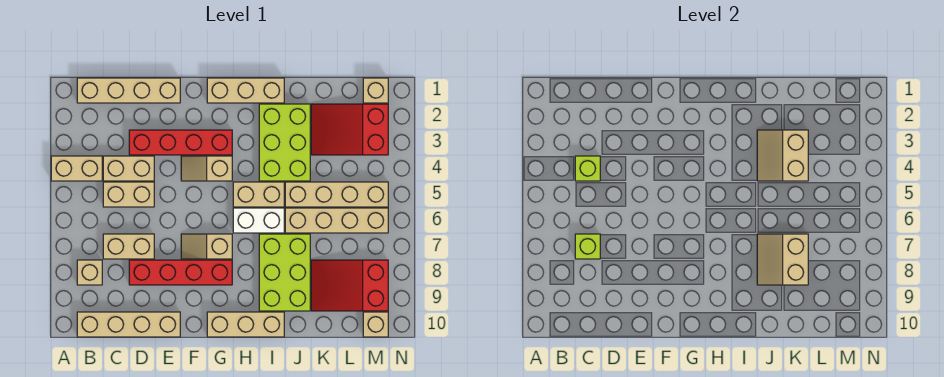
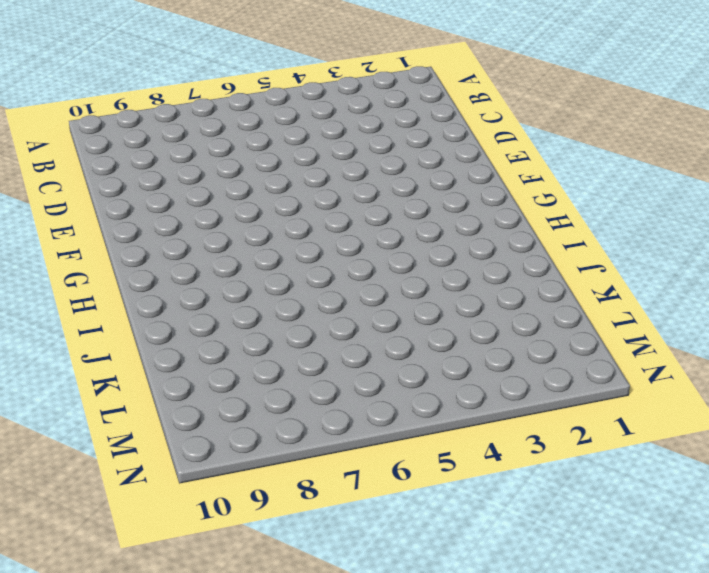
none -> tan brick A4:B4 level 1
none -> tan brick B1:E1 level 1
none -> tan brick B8 level 1

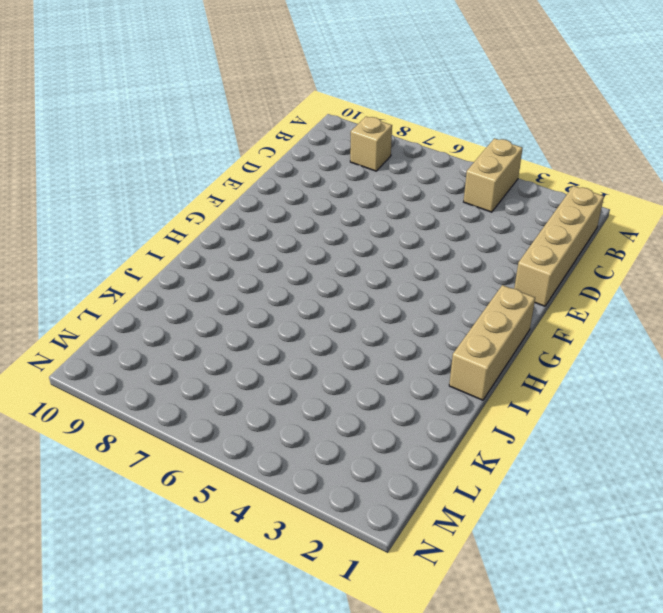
none -> tan brick B10:E10 level 1
none -> tan brick C4:D4 level 1
none -> tan brick C5:D5 level 1

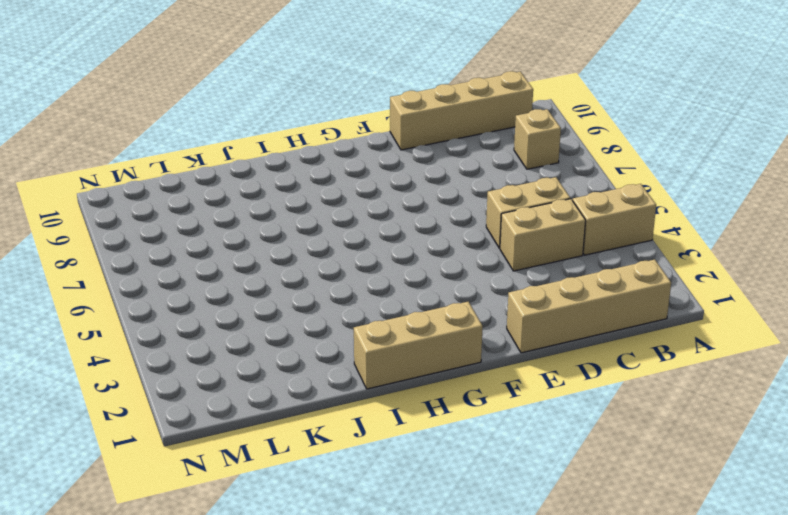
none -> tan brick C7:D7 level 1
none -> red brick D3:G3 level 1
none -> red brick D8:G8 level 1

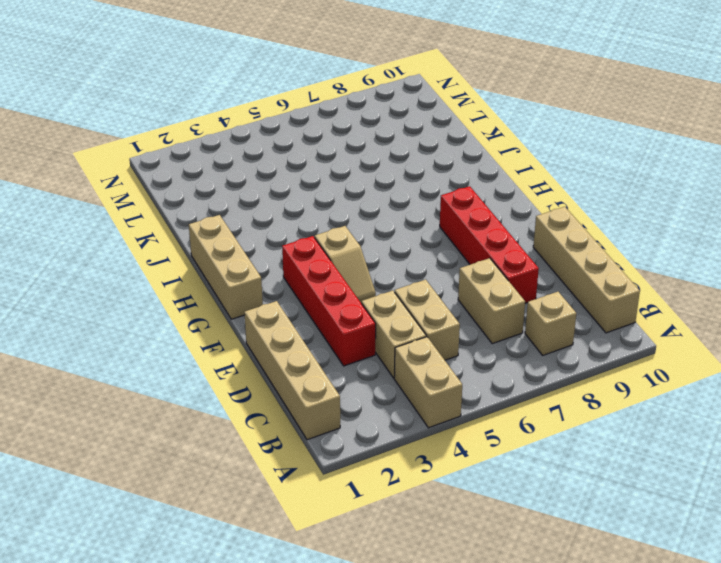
none -> tan slope F7:G7 level 1 top G
none -> tan brick G10:I10 level 1
none -> tan brick H5:I5 level 1

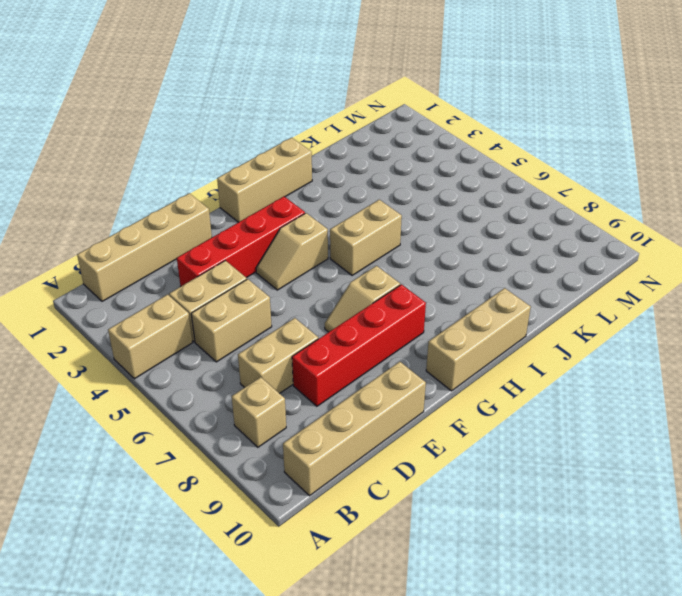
none -> white brick H6:I6 level 1
none -> lime brick I2:J4 level 1
none -> lime brick I7:J9 level 1

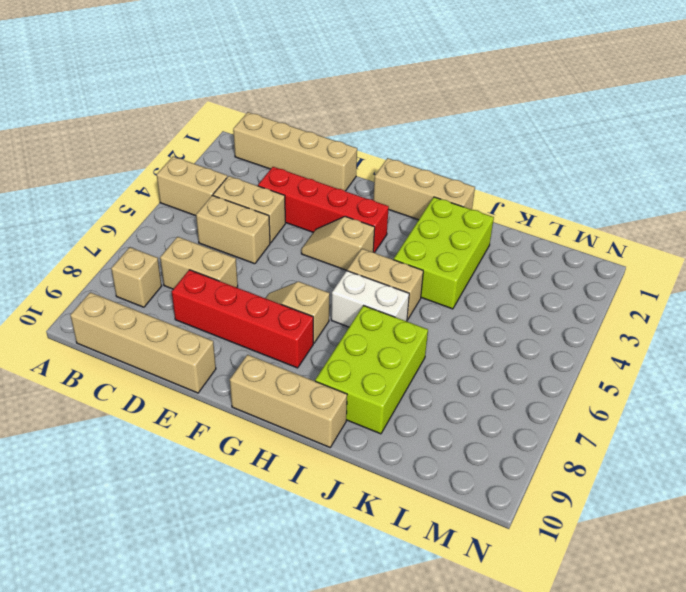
none -> tan brick J5:M5 level 1
none -> tan brick J6:M6 level 1
none -> red slope K2:M3 level 1 top M

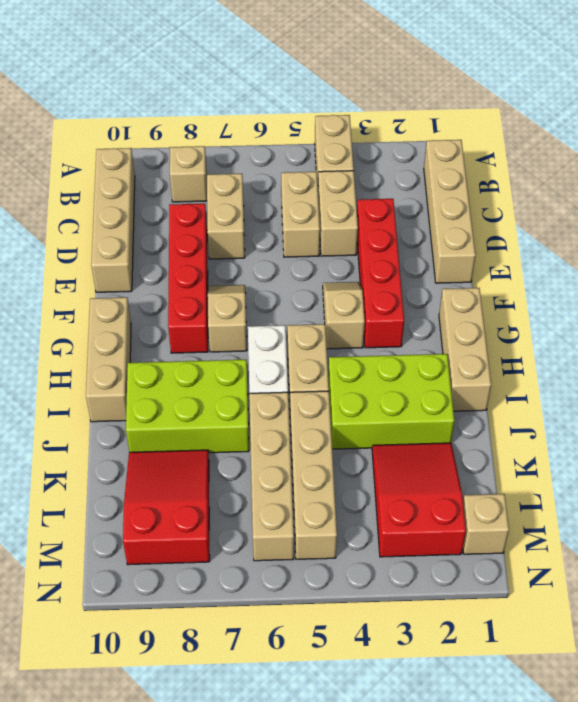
none -> tan brick M10 level 1
none -> lime brick C4 level 2
none -> lime brick C7 level 2

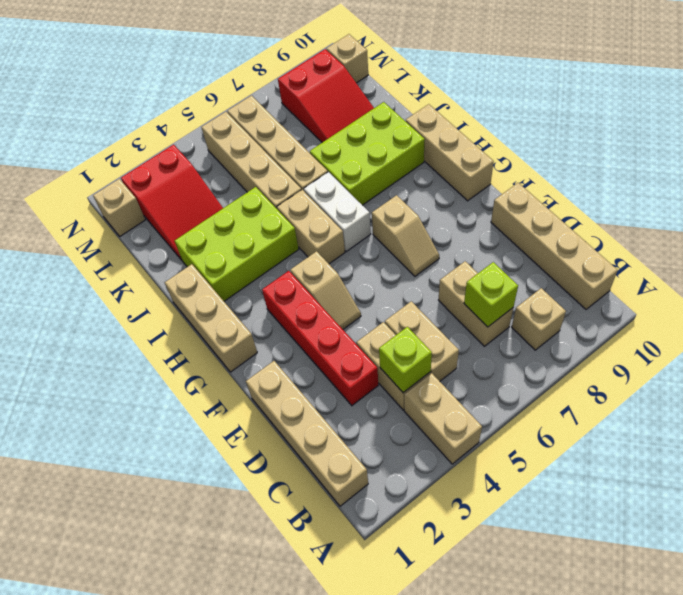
none -> red brick D8:G8 level 1
none -> tan slope J3:K4 level 2 top K
none -> tan slope J7:K8 level 2 top K

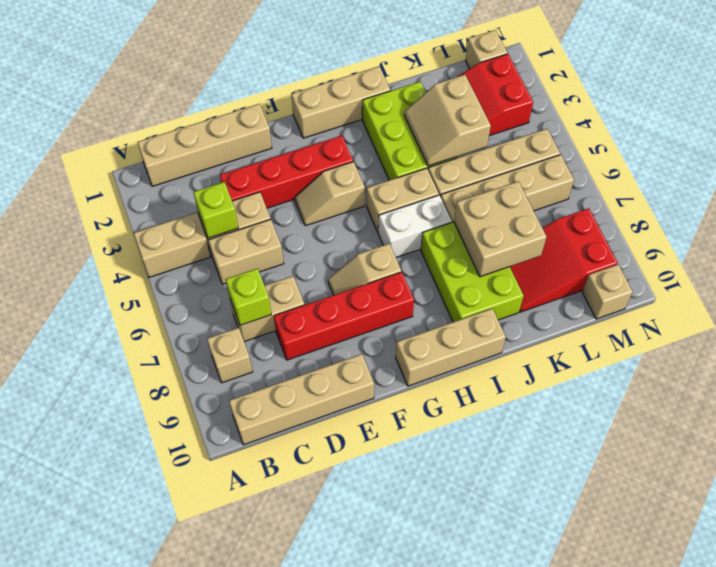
tan brick J7:K8 level 2 -> tan slope J7:K8 level 2 top K

